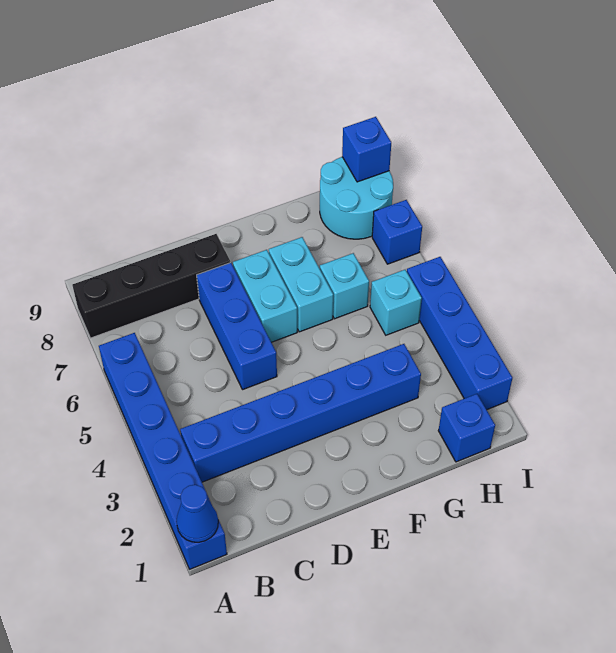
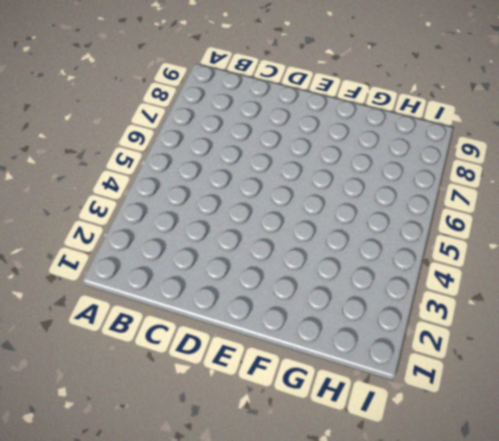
none -> blue brick A1:A6 level 1
none -> black brick A8:D8 level 1
none -> blue brick B3:G3 level 1

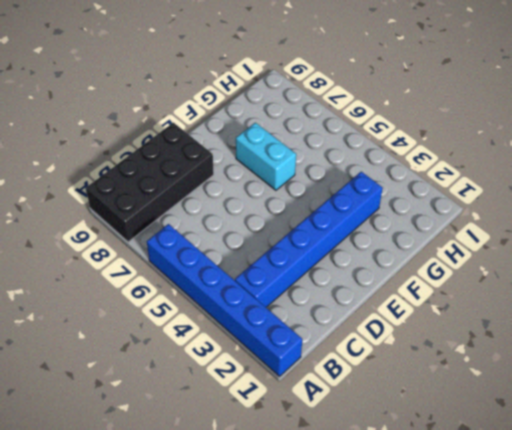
black brick A8:D9 level 1 -> black brick A8:D8 level 1
none -> blue brick D5:D7 level 1
none -> cyan brick E6:E7 level 1
none -> cyan brick G6 level 1

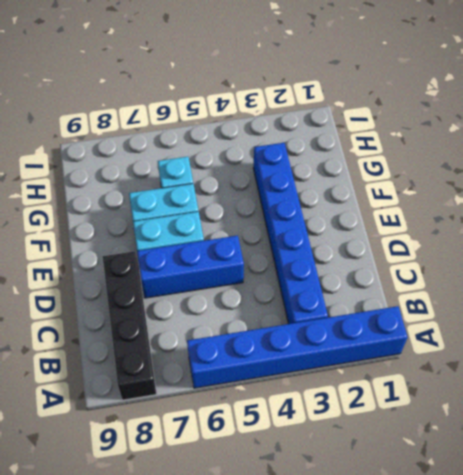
none -> blue brick H1 level 1
none -> cyan brick H5 level 1
none -> cyan round brick H8:I9 level 1

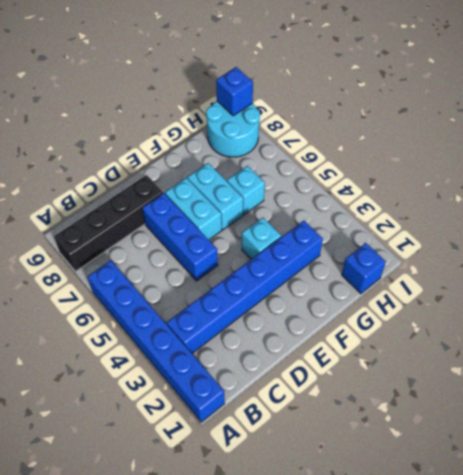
cyan brick F4 level 1 -> cyan brick H5 level 1
none -> blue brick I2:I5 level 1
none -> blue brick I7 level 1
none -> blue cone A1 level 2

